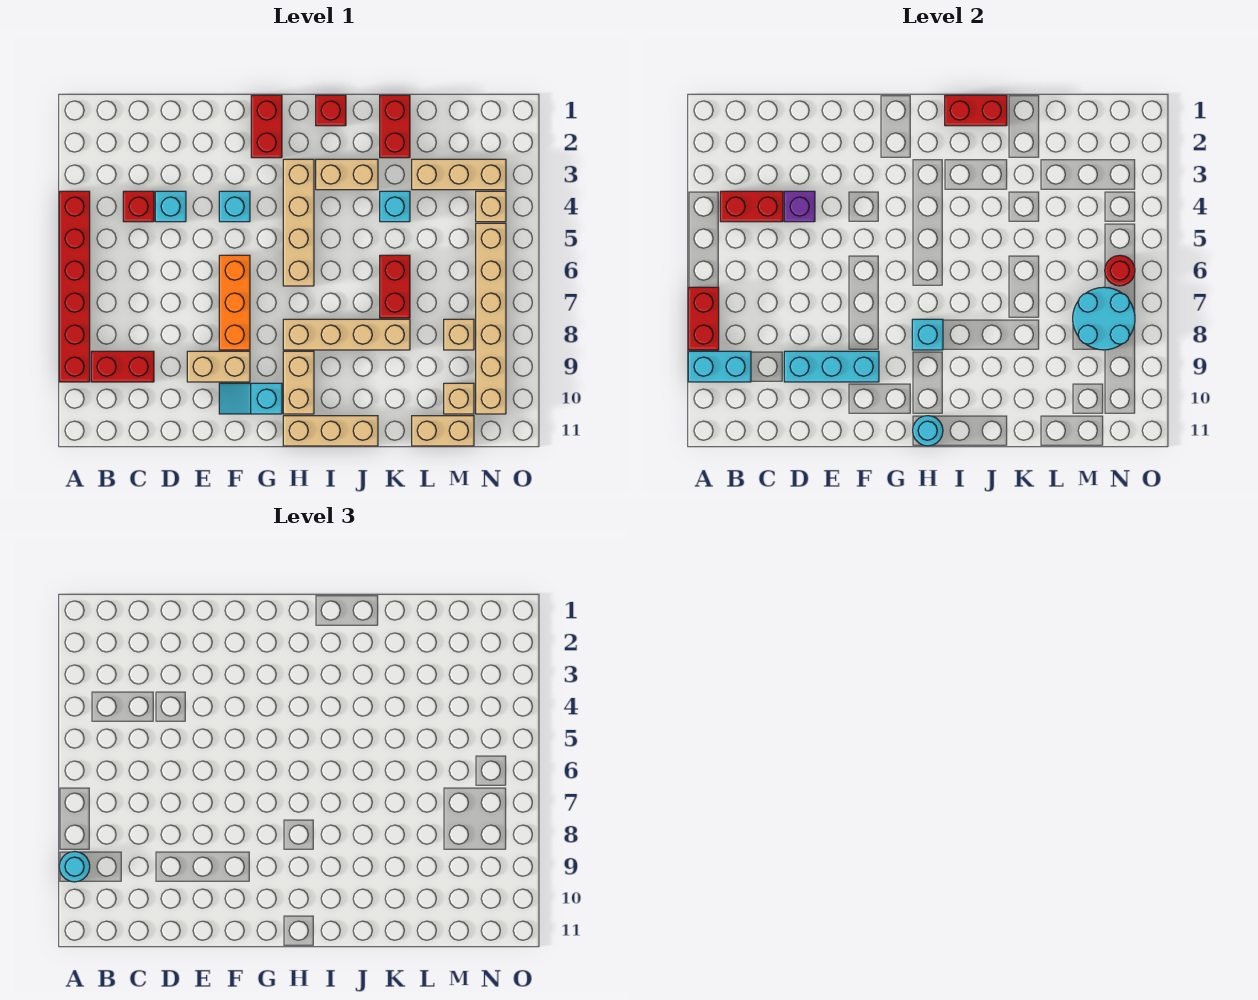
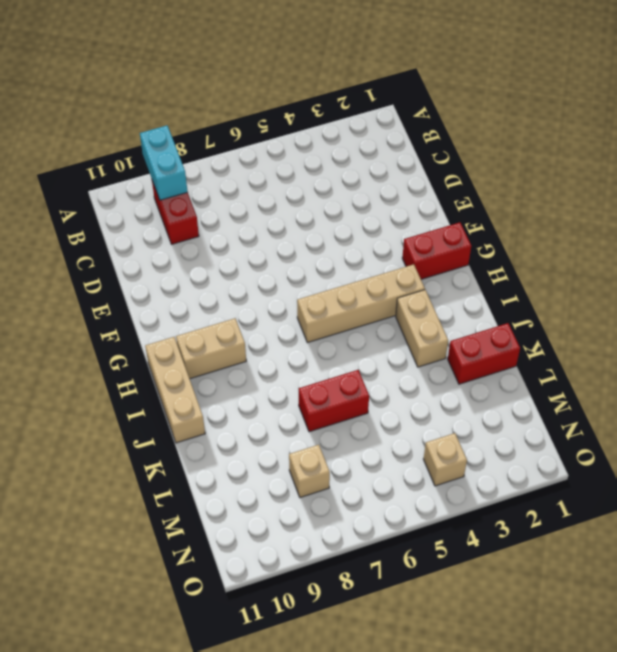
none -> red brick A4:A9 level 1
none -> red brick C4 level 1
none -> cyan brick D4 level 1
none -> tan brick E9:F9 level 1

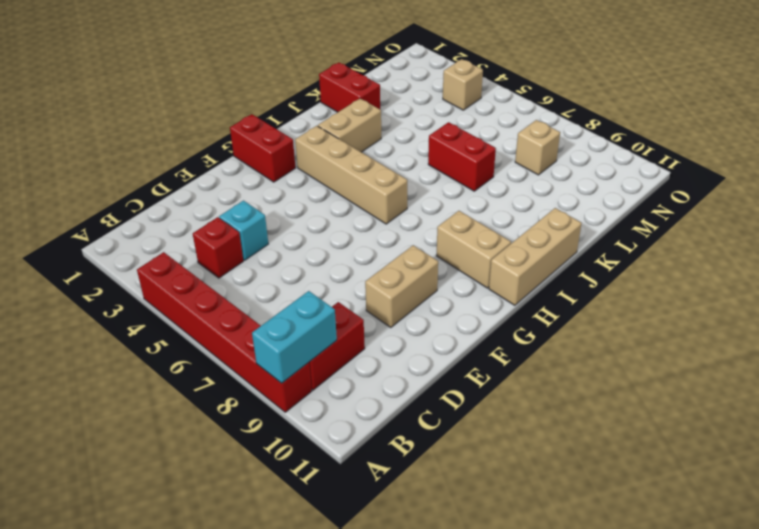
none -> cyan brick F4 level 1
none -> orange brick F6:F8 level 1
none -> cyan slope F10:G10 level 1 top G
none -> tan brick H8:K8 level 1

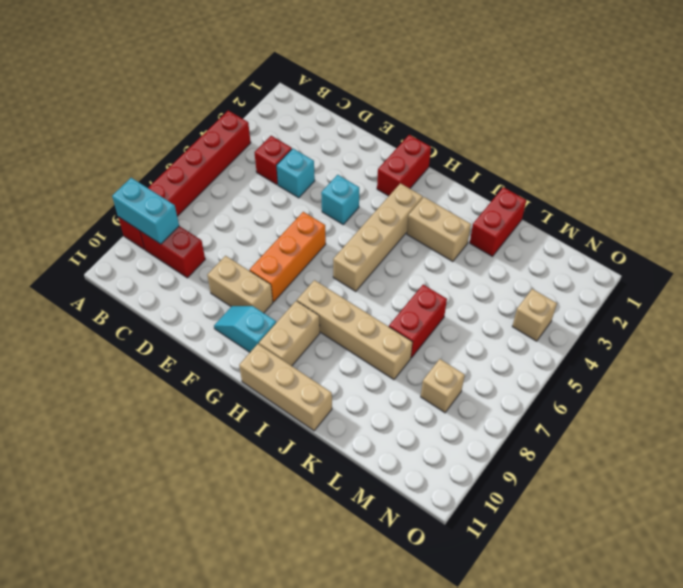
none -> red brick I1 level 1
none -> cyan brick K4 level 1
none -> tan brick L3:N3 level 1
none -> tan brick L11:M11 level 1

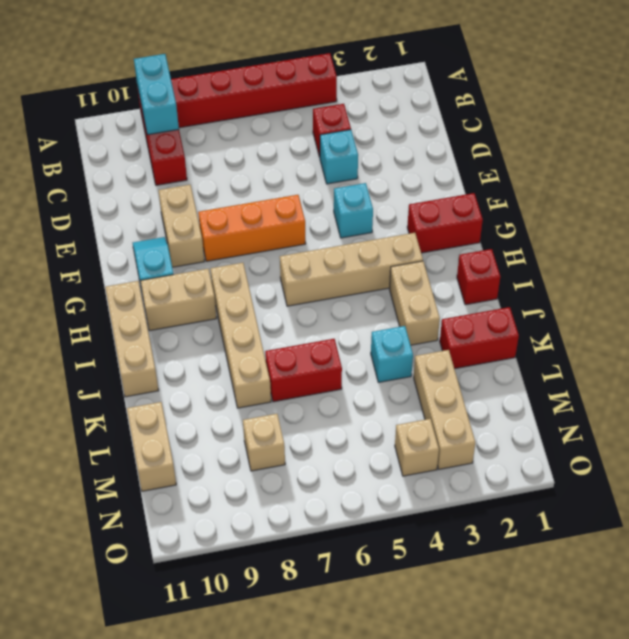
none -> tan brick M10 level 1
none -> tan brick N5:N10 level 1
none -> red brick A7:A8 level 2
none -> red brick B4:C4 level 2

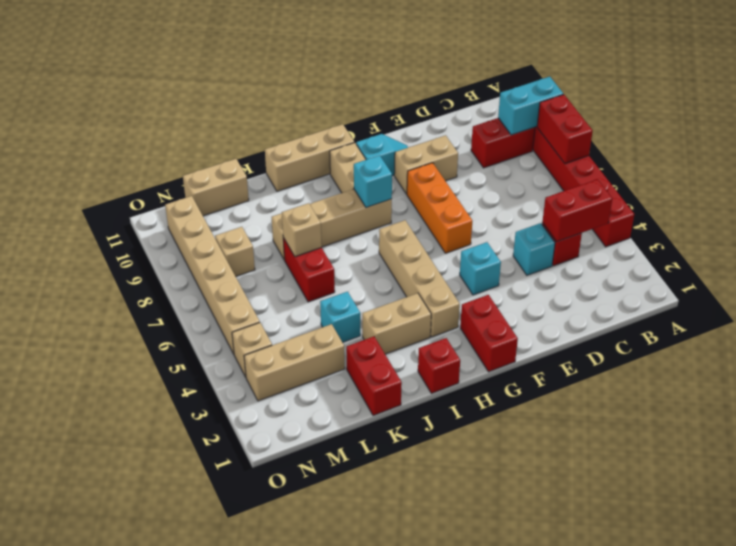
tan brick K7 level 2 -> tan brick M10 level 1
none -> purple brick D4 level 2
none -> cyan brick D9:F9 level 2
none -> cyan round brick H11 level 2
none -> red brick I1:J1 level 2

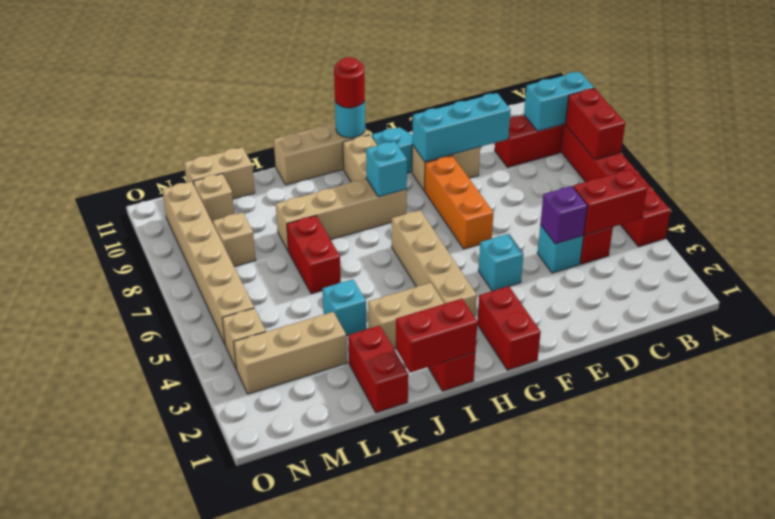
red round brick H11 level 3 -> red round brick N6 level 2
none -> cyan round brick M7:N8 level 2
none -> cyan round brick A9 level 3

